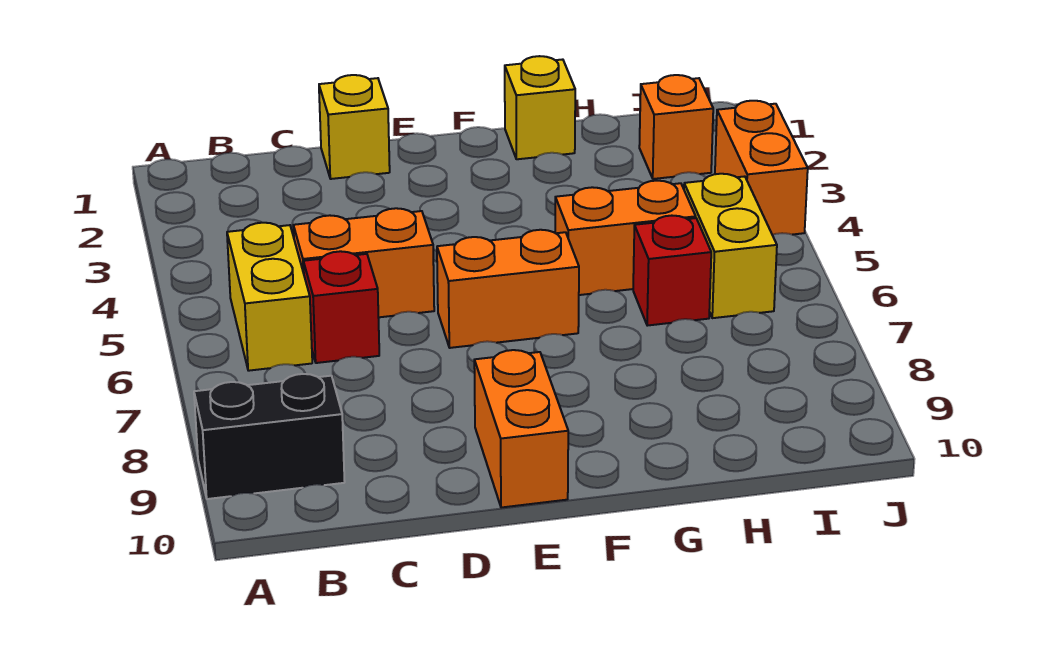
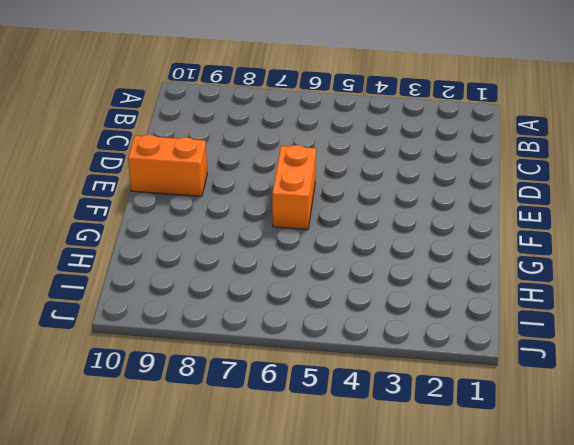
none -> black brick A9:B9 level 1
none -> yellow brick B5:B6 level 1
none -> orange brick C5:D5 level 1

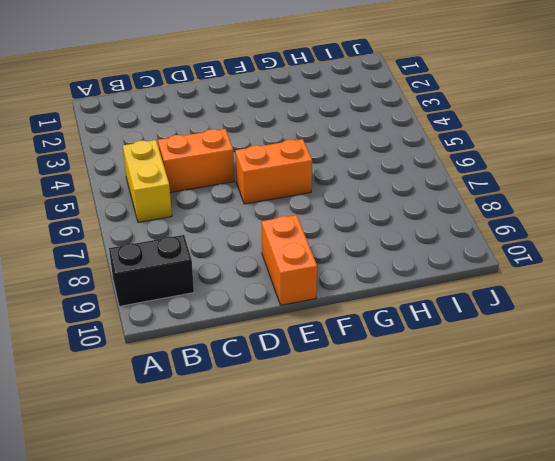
none -> red brick C6 level 1
none -> yellow brick D1 level 1
none -> yellow brick G1 level 1

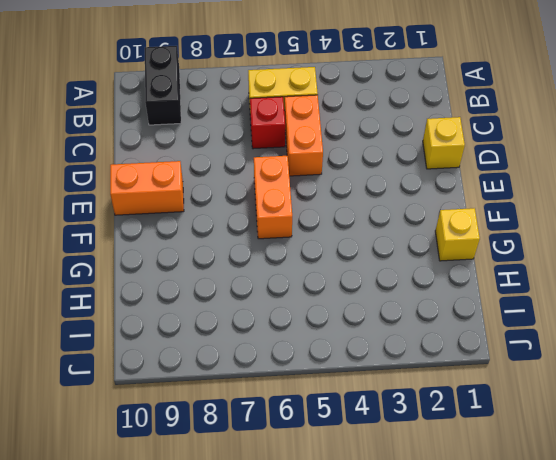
none -> orange brick G5:H5 level 1
none -> red brick H6 level 1
none -> orange brick I2 level 1

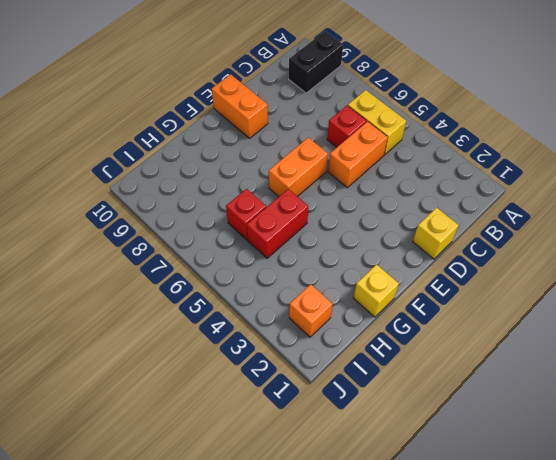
red brick G5:H5 level 1 -> orange brick G5:H5 level 1
none -> yellow brick I5:I6 level 1
none -> orange brick J3:J4 level 1

